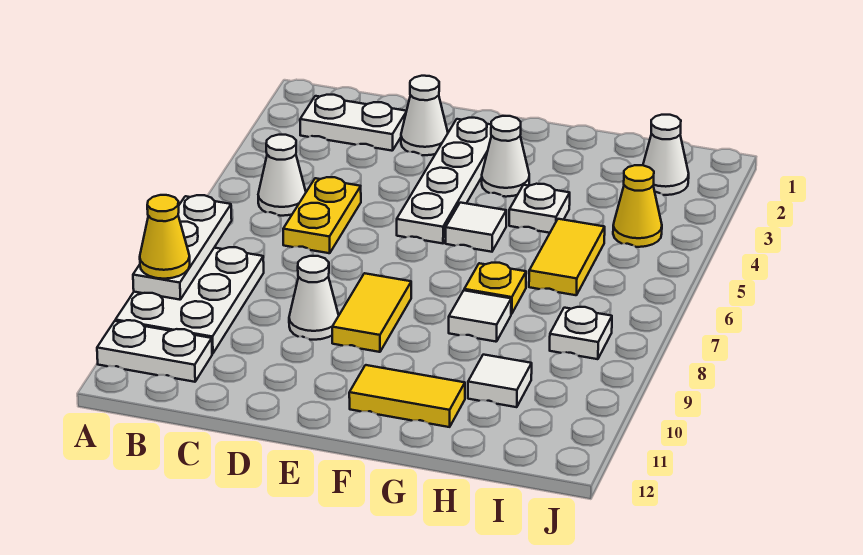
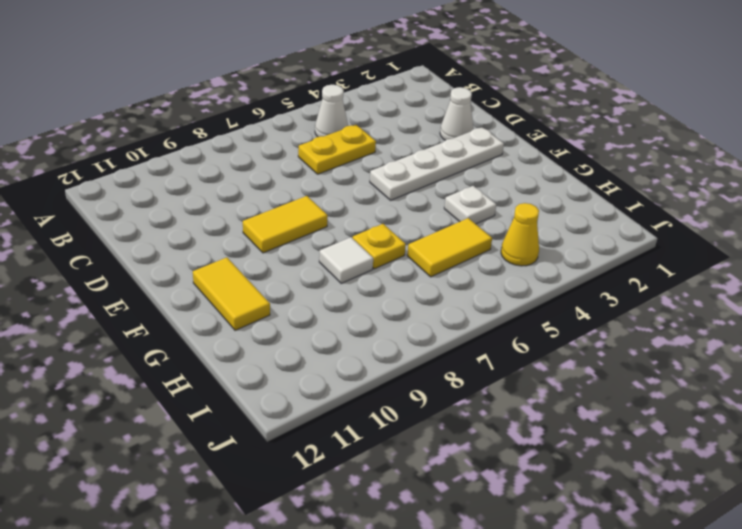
none -> white plate A8:B10 level 1
none -> white plate A11:B11 level 1
none -> white plate B2:C2 level 1

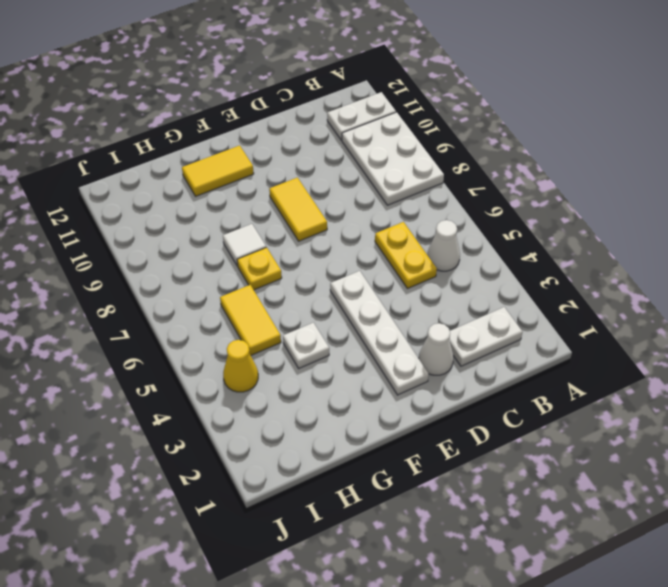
none -> white cone D9 level 1
none -> white cone F3 level 1
none -> white tile F5 level 1

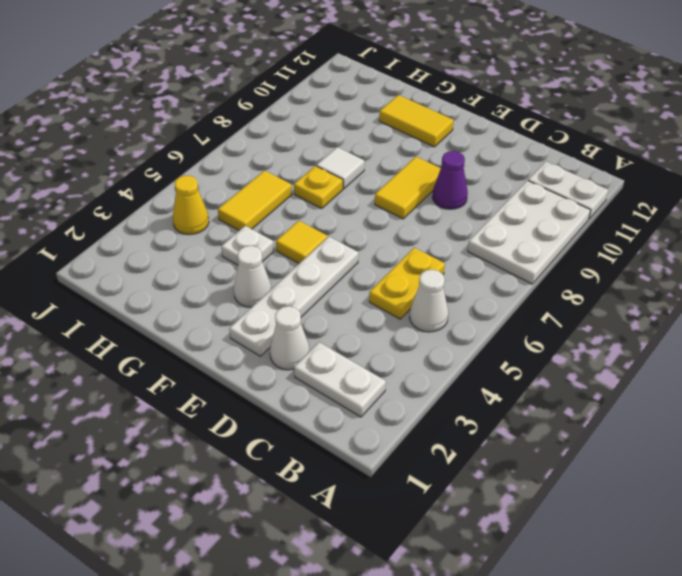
purple cone D9 level 1 -> white cone D9 level 1
yellow tile F5 level 1 -> white tile F5 level 1
none -> white tile H10 level 1
none -> white cone I2 level 1
none -> white plate I8 level 1

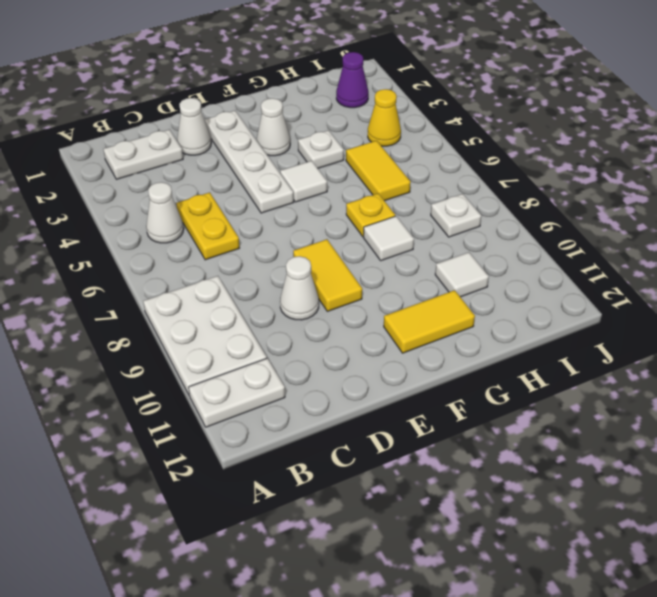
purple cone I2 level 1 -> white cone I2 level 1
none -> white plate A7:A9 level 2
none -> yellow cone A9 level 3

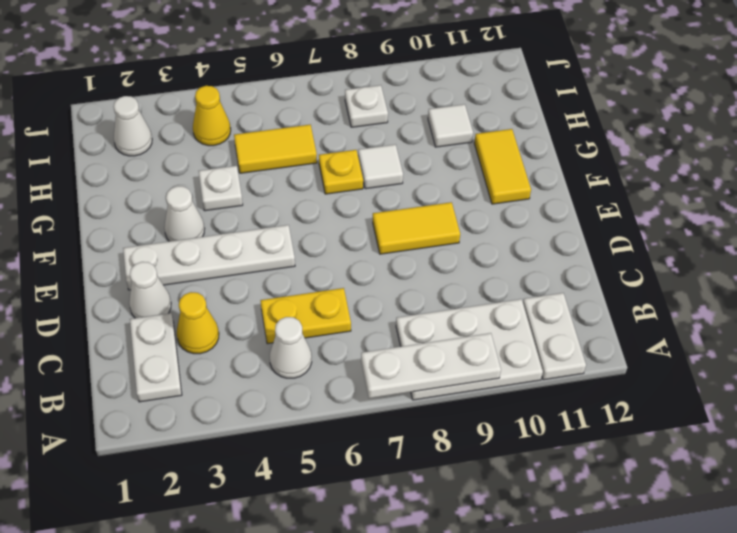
yellow cone C3 level 1 -> yellow cone A9 level 3
none -> white cone D9 level 1
none -> white tile F5 level 1

